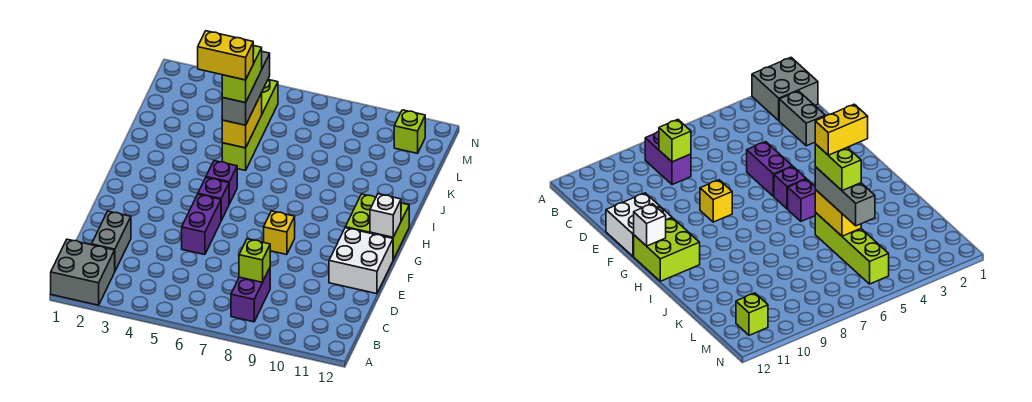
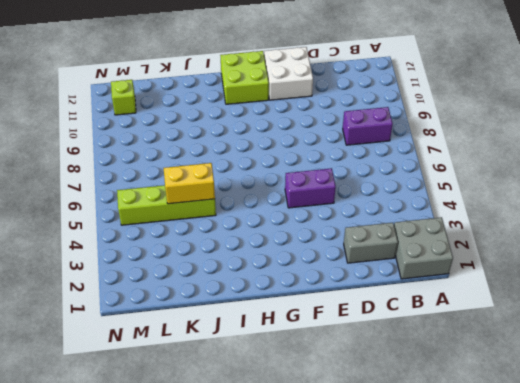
none -> yellow brick F8 level 1
none -> purple brick G5 level 1
none -> purple brick H5 level 1

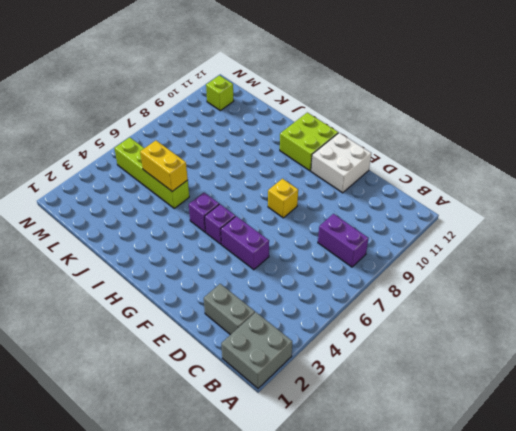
none -> lime brick C8 level 2
none -> white brick G12 level 2
none -> grey brick J5:L5 level 3

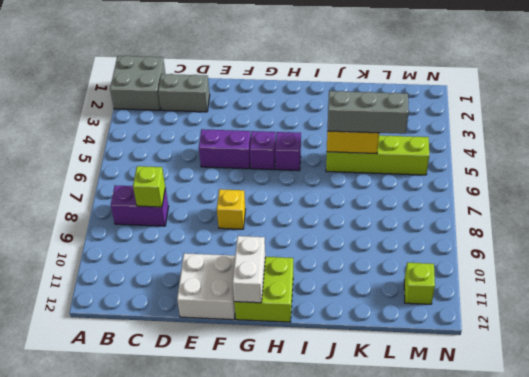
white brick G11:G12 level 2 -> white brick G12 level 2
none -> lime brick J5:K5 level 4
none -> yellow brick J4:J5 level 5

